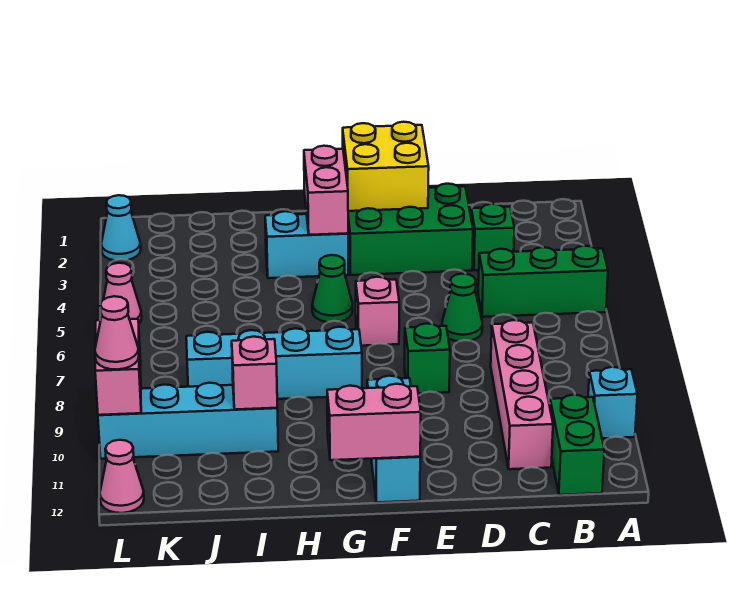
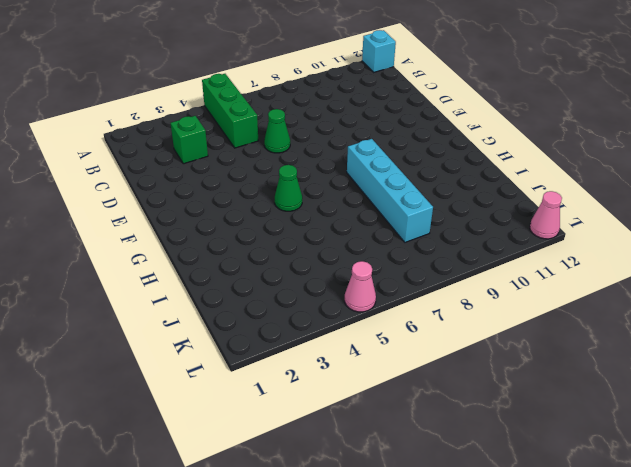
cyan brick A12 level 1 -> cyan brick A10 level 1
none -> green brick B11:B12 level 1
none -> pink brick C8:C11 level 1
none -> green brick D2:F3 level 1

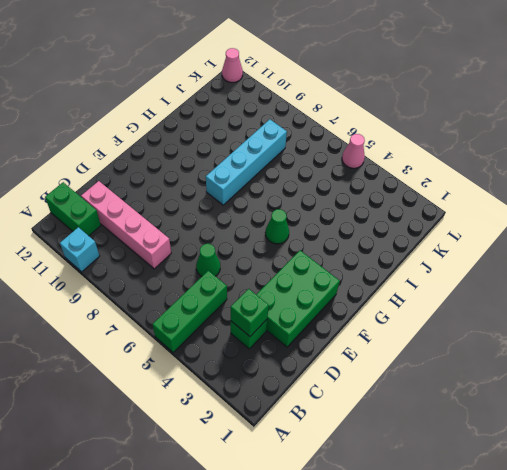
green brick C3 level 2 -> green brick E8 level 1
none -> pink brick F6 level 1
none -> cyan brick F10:F12 level 1
none -> cyan brick G3:H3 level 1

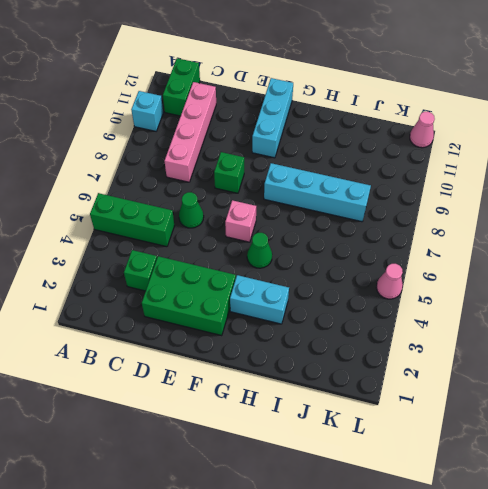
none -> cyan brick I10:L10 level 1
none -> cyan cone L2 level 1
none -> yellow brick E1:F2 level 2

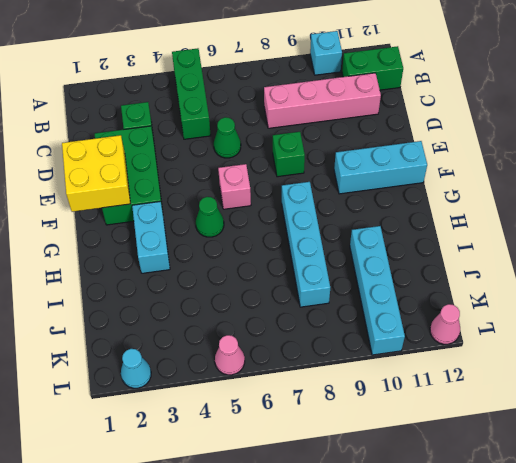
none -> pink brick F12:G12 level 2
none -> pink brick G2:G3 level 2
none -> pink brick I10 level 2

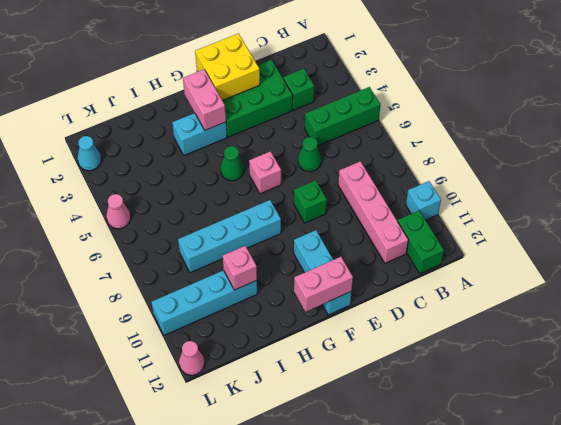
none -> pink brick L9:L10 level 2
none -> pink cone L10 level 3

